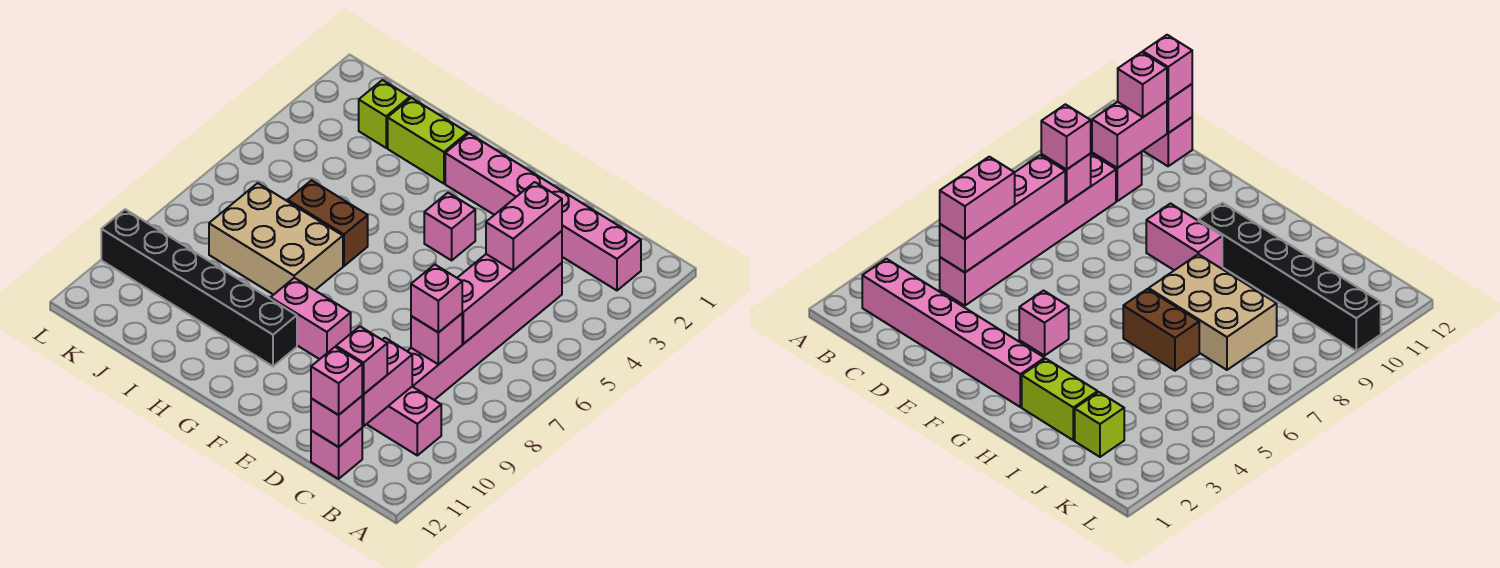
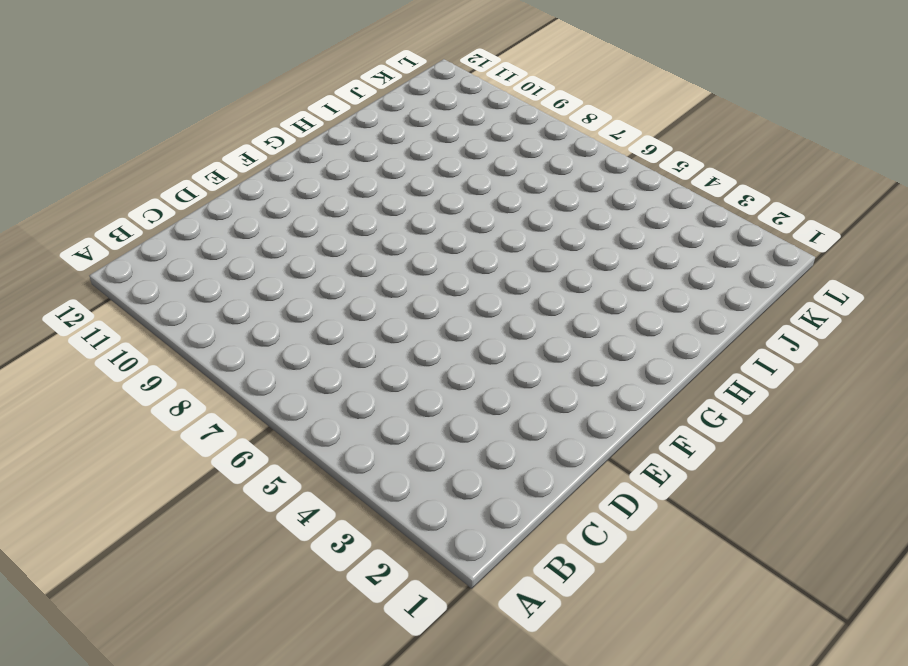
none -> pink brick B2:G2 level 1
none -> pink brick B10:C10 level 1
none -> pink brick C4:C9 level 1

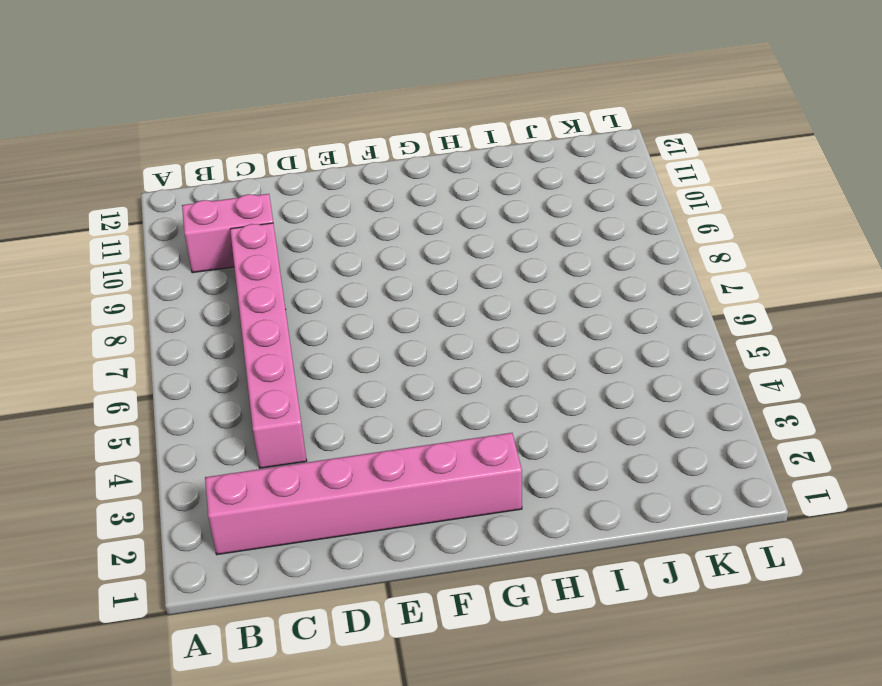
none -> pink brick C12 level 1
none -> pink brick F4 level 1
none -> pink brick F9:G9 level 1

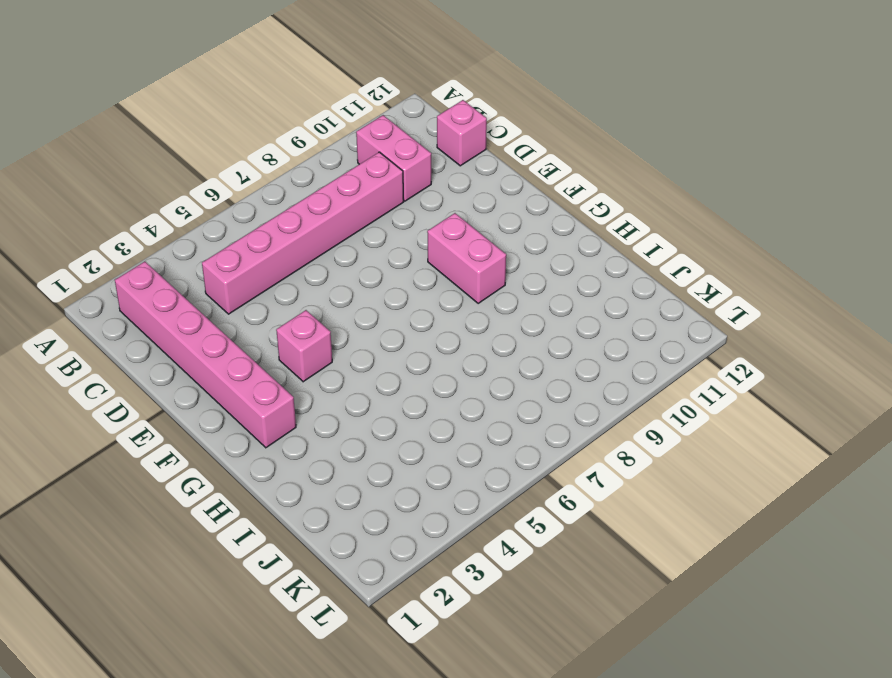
none -> black brick G10:L10 level 1
none -> lime brick H2:I2 level 1
none -> brown brick H6:I6 level 1

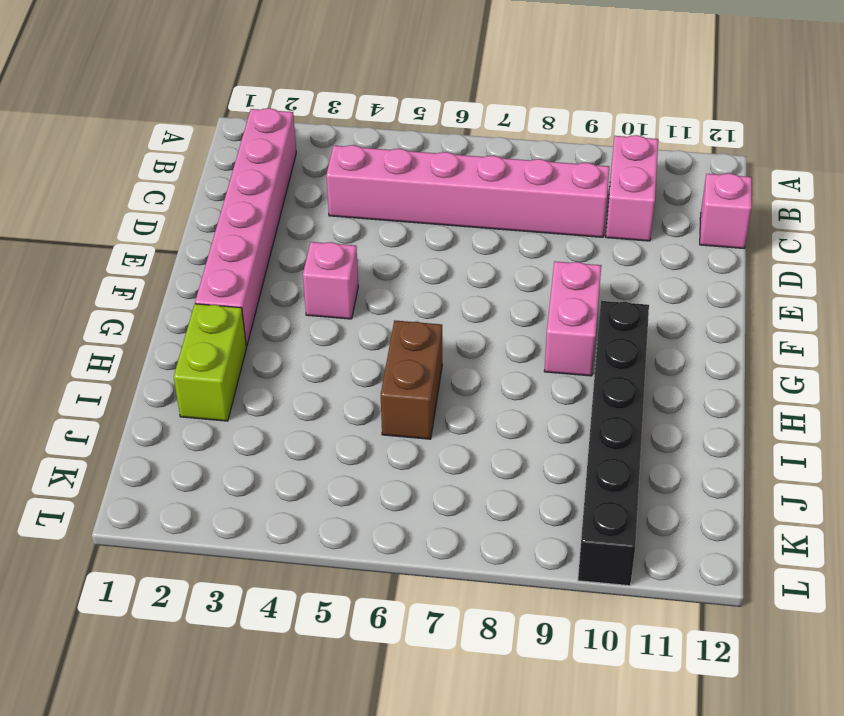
none -> tan brick H7:J8 level 1
none -> lime brick J2 level 1
none -> pink brick C4:C7 level 2

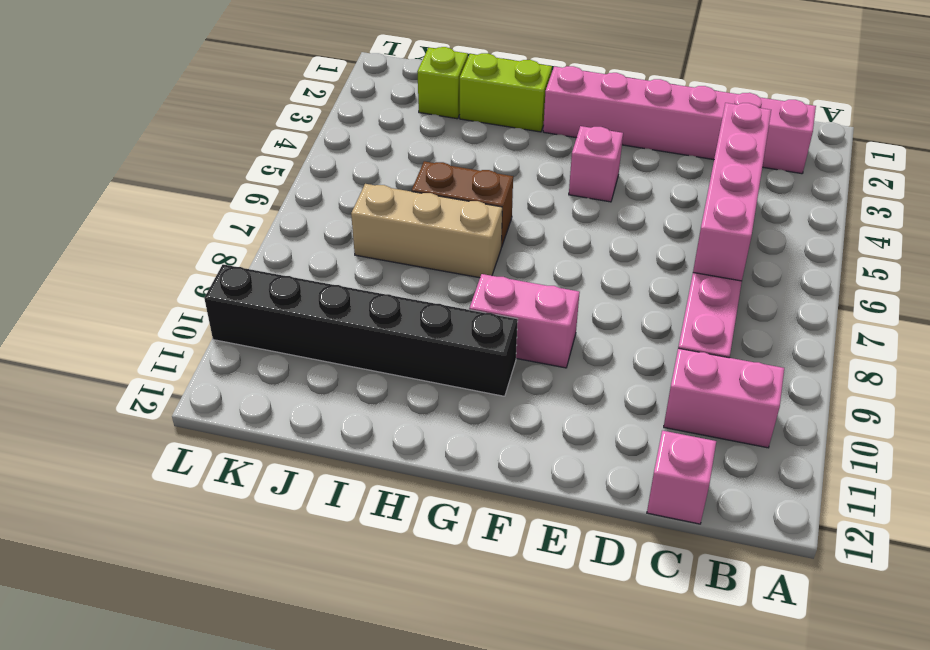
tan brick H7:J7 level 1 -> tan brick H7:J8 level 1
none -> pink brick C8 level 2
none -> pink brick C10:C11 level 2
none -> pink brick C12 level 2

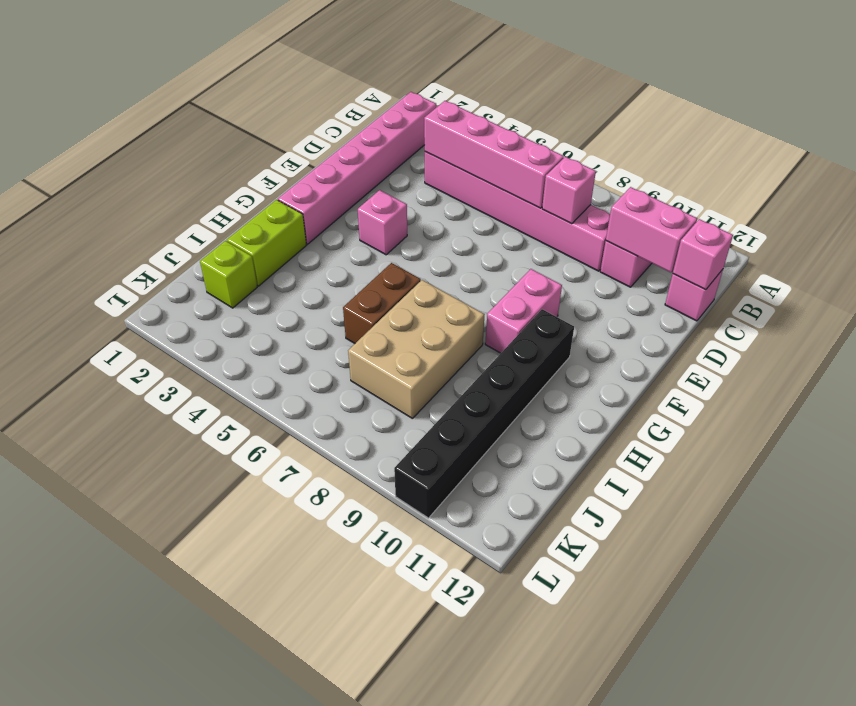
none -> pink brick C4:C5 level 3
none -> pink brick C8 level 3
none -> pink brick C11 level 3

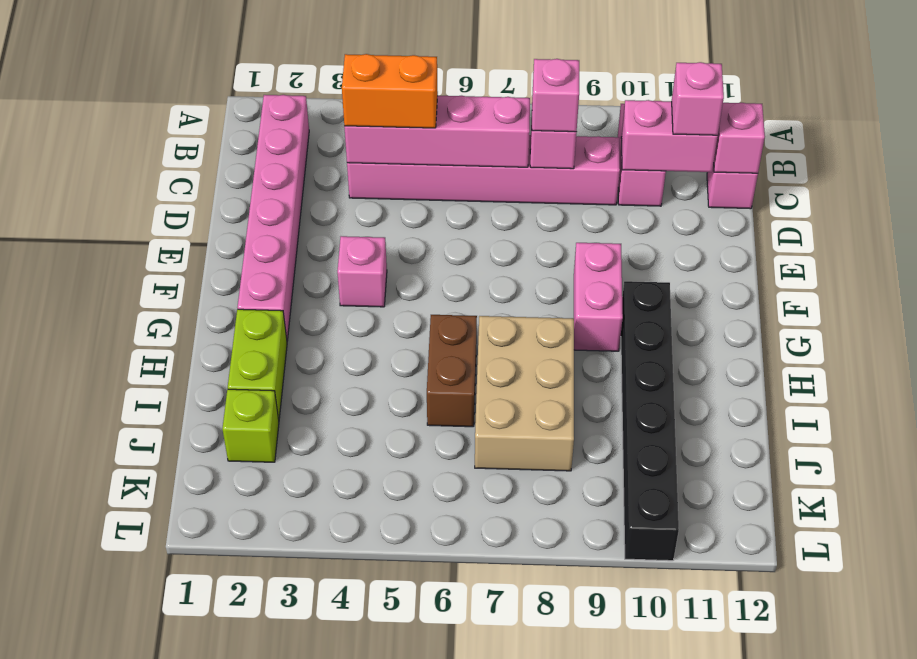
orange brick C4:C5 level 3 -> pink brick C4:C5 level 3
none -> pink brick C12 level 3

